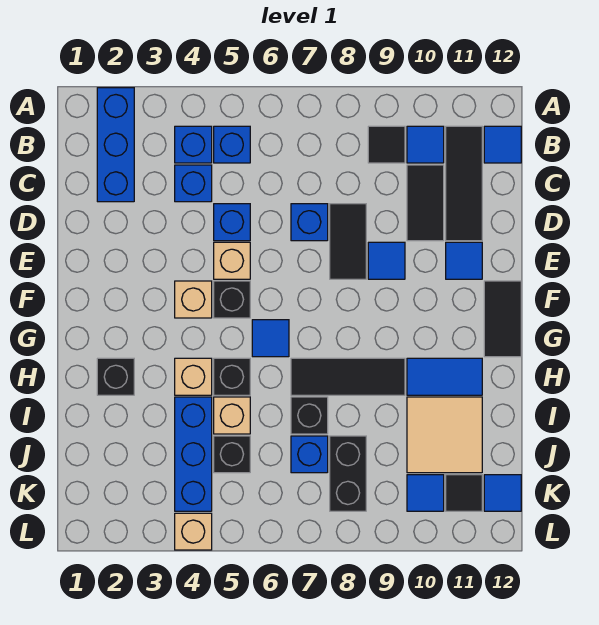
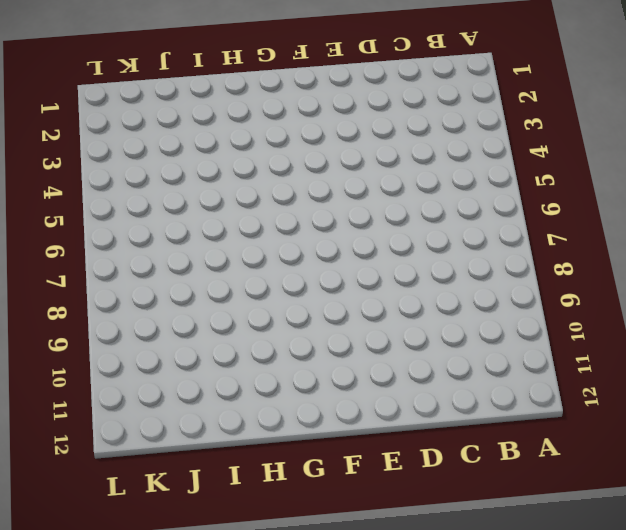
none -> blue brick A2:C2 level 1
none -> blue brick B4 level 1
none -> blue brick B5 level 1
none -> black tile B9 level 1

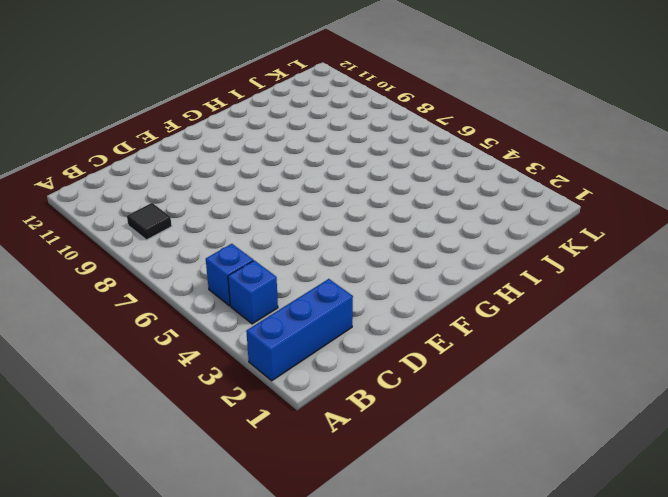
none -> blue tile B10 level 1
none -> black tile B11:D11 level 1
none -> blue tile B12 level 1
none -> blue brick C4 level 1

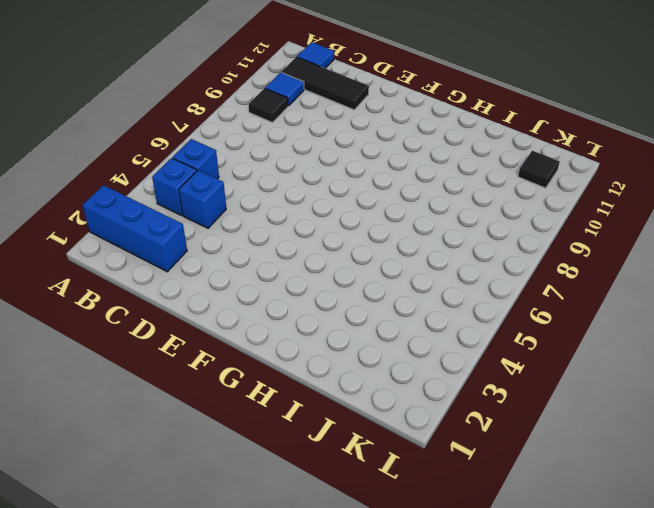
none -> black tile C10:D10 level 1
none -> blue brick D5 level 1
none -> blue brick D7 level 1
none -> black tile D8:E8 level 1

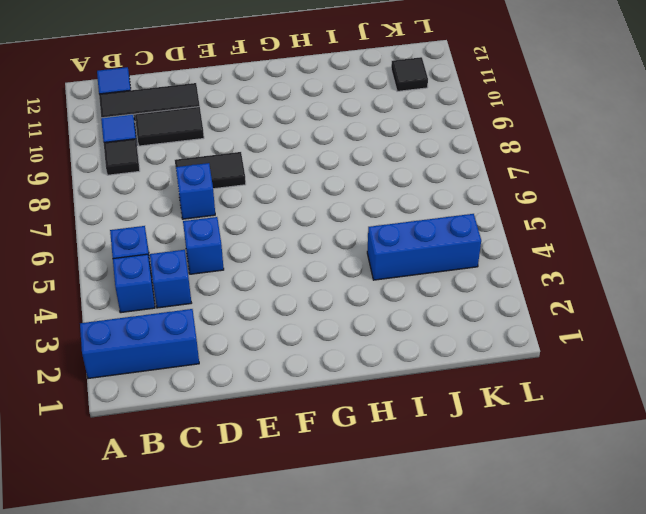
none -> tan brick E5 level 1
none -> blue tile E9 level 1
none -> blue tile E11 level 1
none -> tan brick F4 level 1

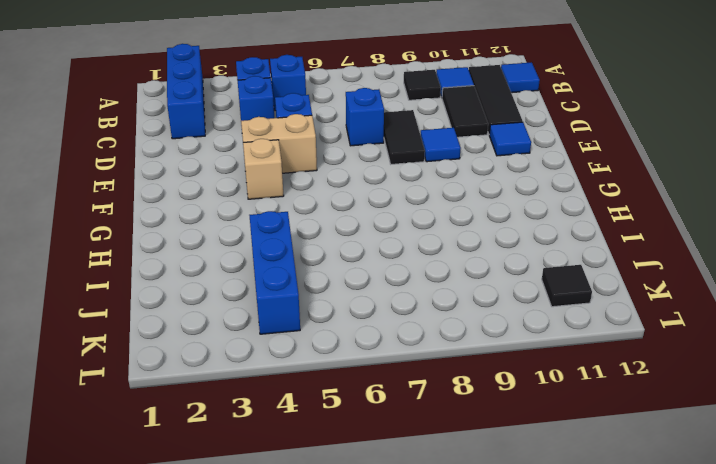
tan brick E4:E5 level 1 -> tan brick E5 level 1
none -> black brick F5 level 1
none -> black tile F12:G12 level 1
none -> blue tile G6 level 1
none -> black brick H2 level 1

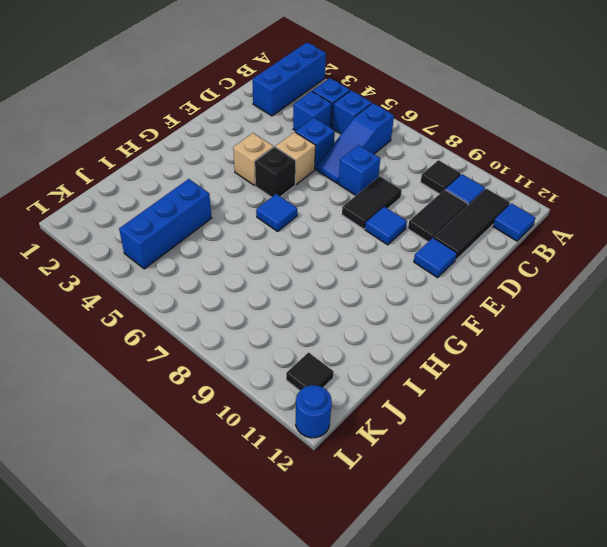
blue slope B6:D6 level 1 top B -> none
blue round brick L12 level 1 -> none
none -> black tile F12:G12 level 1
none -> black brick H2 level 1
none -> tan brick H4 level 1
none -> black brick H5 level 1

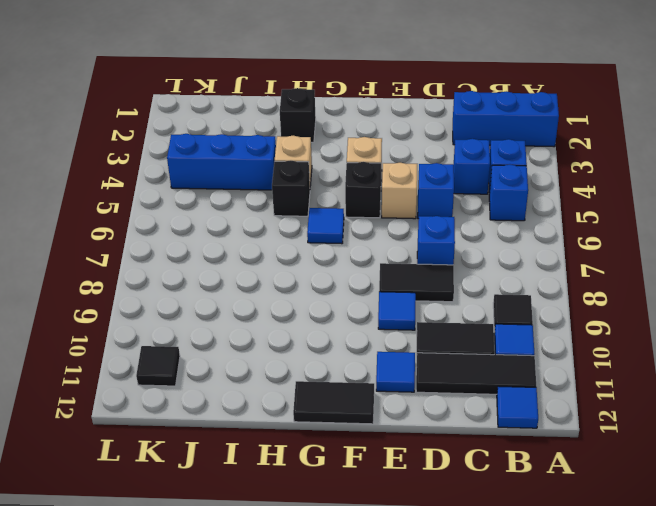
none -> black tile H7:H9 level 1
none -> blue tile H10:H11 level 1
none -> tan brick I5 level 1
none -> black brick I7 level 1

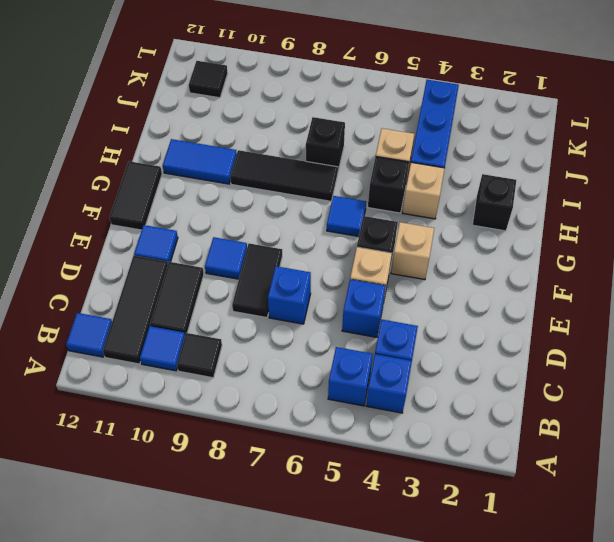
none -> blue brick A2:C2 level 1
none -> tan tile I10:J11 level 1
none -> black brick J5 level 1
none -> blue brick J7 level 1

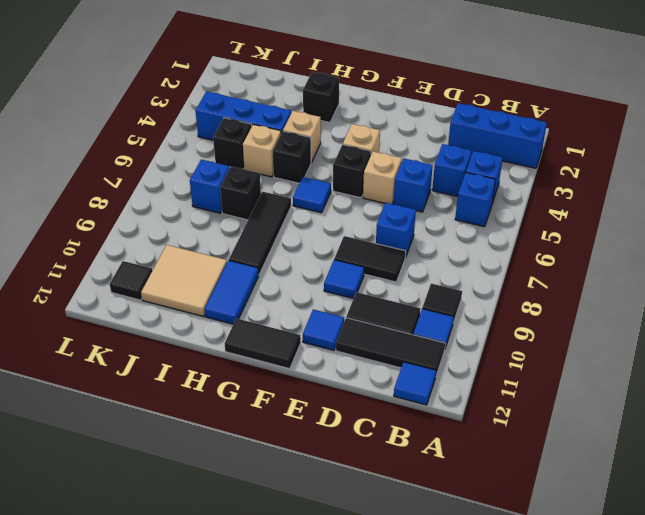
none -> black brick J8:K8 level 1
none -> blue tile K10 level 1
none -> blue tile K12 level 1
none -> tan brick L4 level 1

